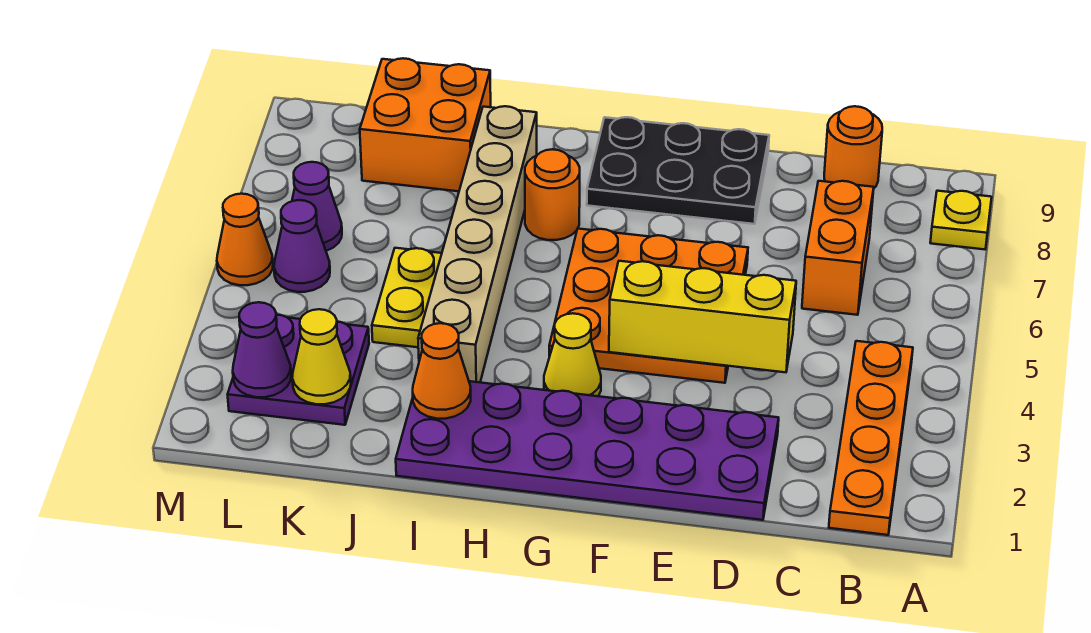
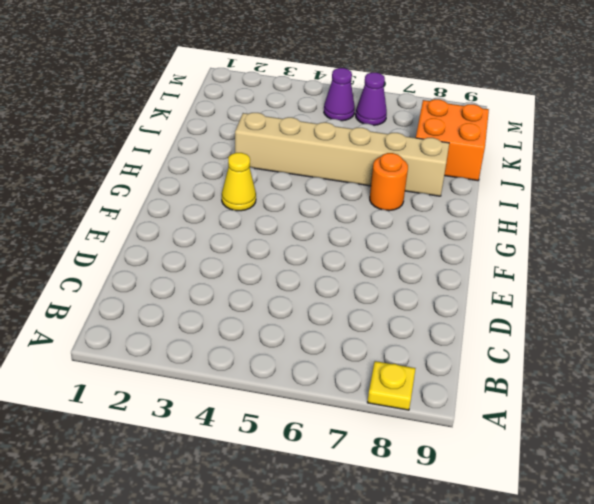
none -> orange plate B1:B4 level 1
none -> orange brick C6:C7 level 1
none -> orange round brick C9 level 1

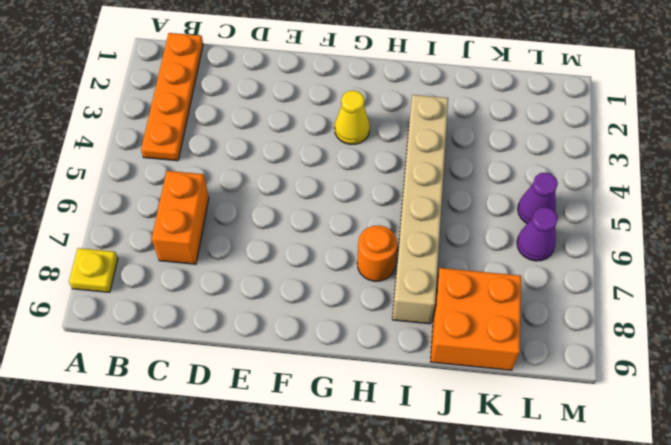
none -> orange round brick C9 level 1
none -> purple plate D1:I2 level 1
none -> orange plate E4:G6 level 1

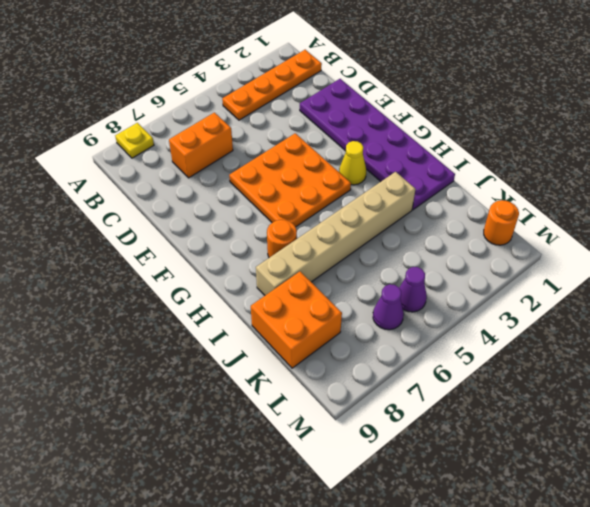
orange round brick L1 level 1 -> orange round brick C9 level 1
none -> black plate E8:G9 level 1
none -> yellow plate J4:J5 level 1
none -> purple plate K2:L3 level 1

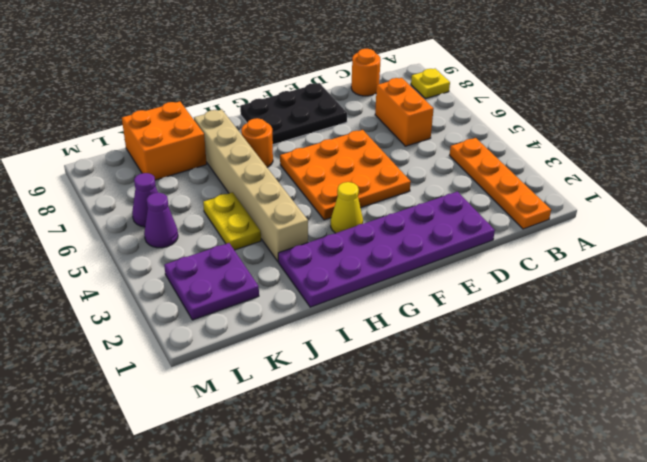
none -> orange cone M5 level 1
none -> yellow brick D4:F4 level 2
none -> orange cone I2 level 2

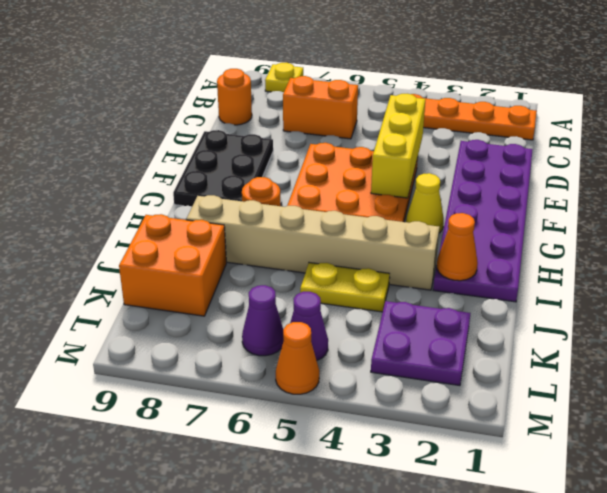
none -> yellow cone K2 level 2
none -> purple cone L2 level 2

